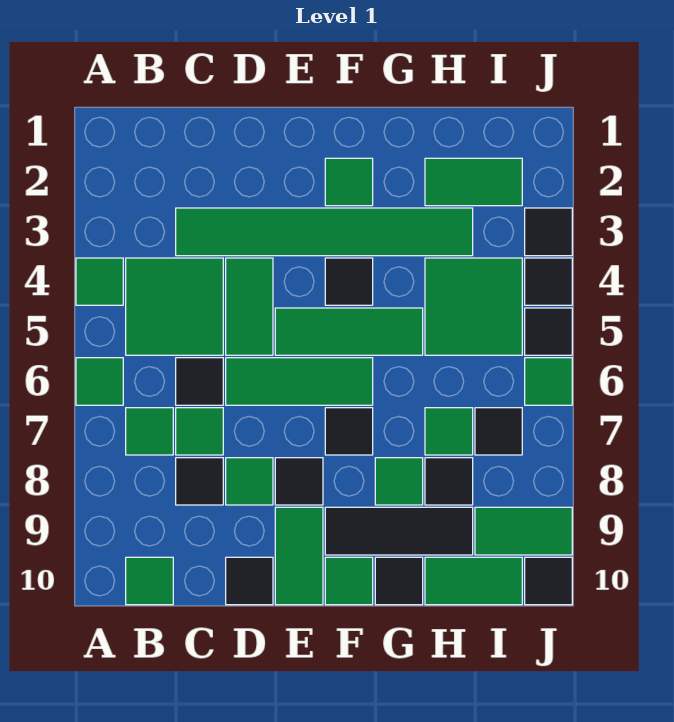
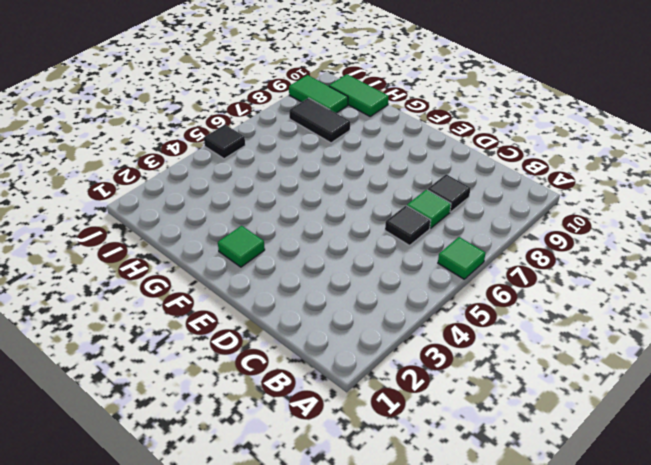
black tile H8:I8 level 1 -> black tile H8 level 1
none -> green tile A4 level 1
none -> green tile B4:C5 level 1
none -> green tile B7 level 1
none -> green tile B10 level 1

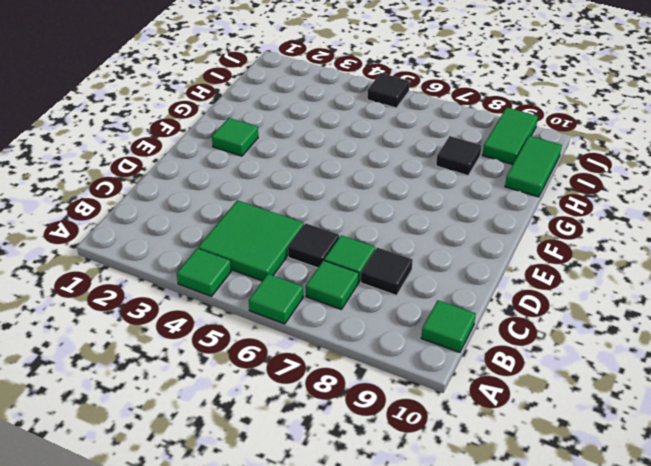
none -> green tile C3:H3 level 1
none -> green tile D4:D5 level 1
none -> green tile D6:F6 level 1
none -> green tile D8 level 1

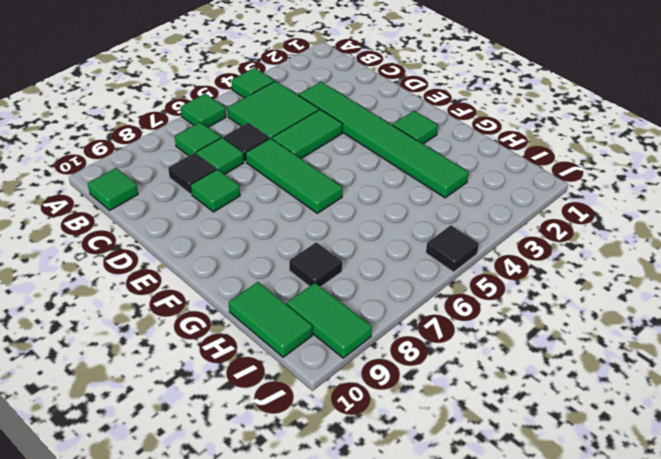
none -> black tile D10 level 1
none -> green tile E5:G5 level 1
none -> black tile E8 level 1
none -> green tile E9:E10 level 1

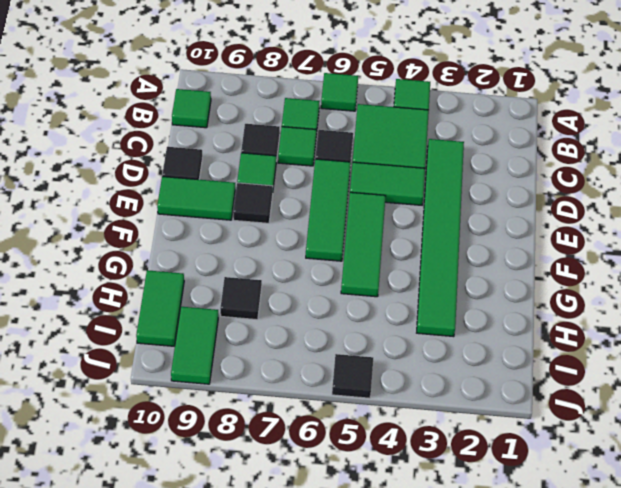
none -> green tile F2 level 1
none -> black tile F4 level 1
none -> black tile F7 level 1
none -> black tile F9:H9 level 1

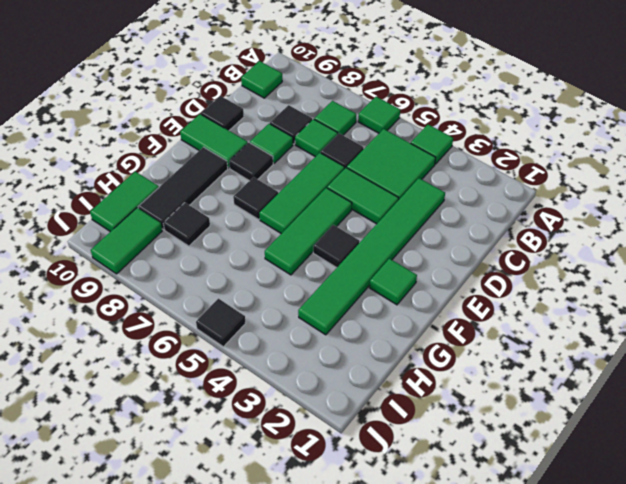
none -> green tile F10 level 1
none -> green tile G8 level 1
none -> black tile G10 level 1
none -> green tile H2:I2 level 1

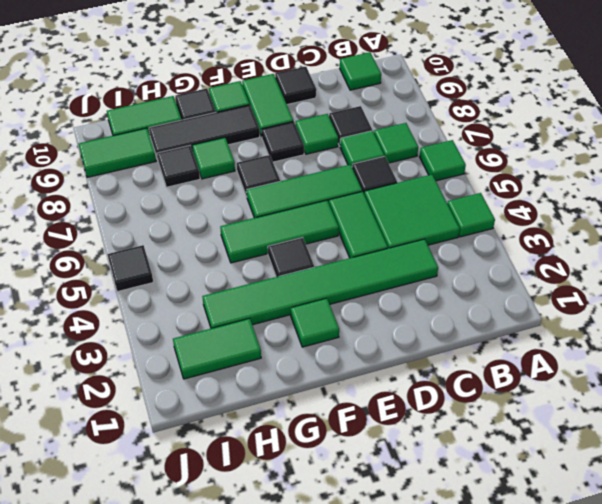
none -> green tile H4:I5 level 1
none -> green tile H7 level 1
none -> black tile I7 level 1
none -> black tile J3 level 1

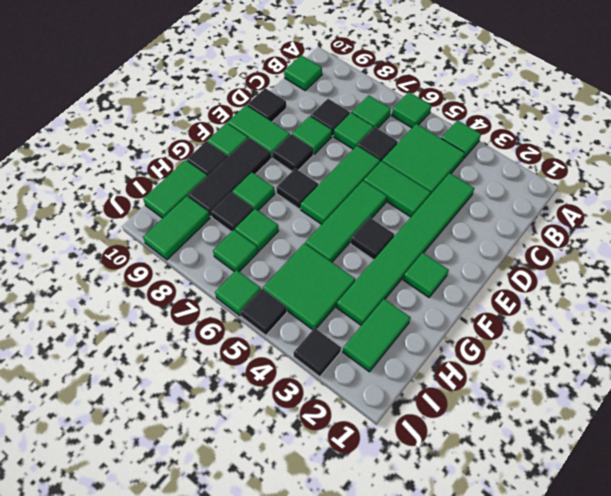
green tile I7 level 1 -> black tile I7 level 1
none -> black tile J4 level 1
none -> black tile J10 level 1

